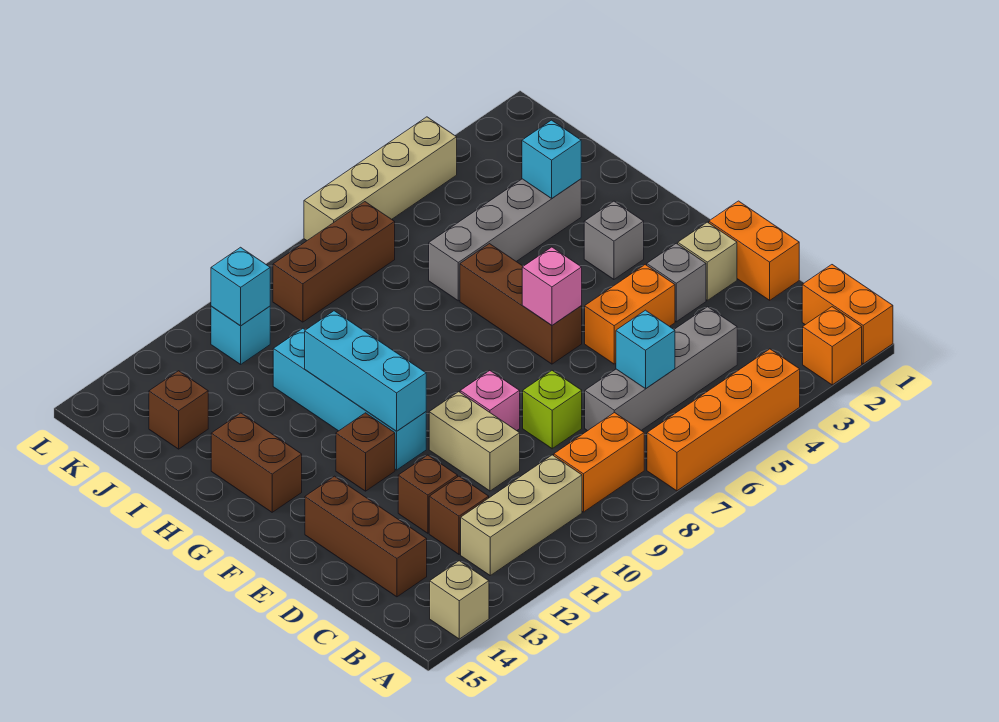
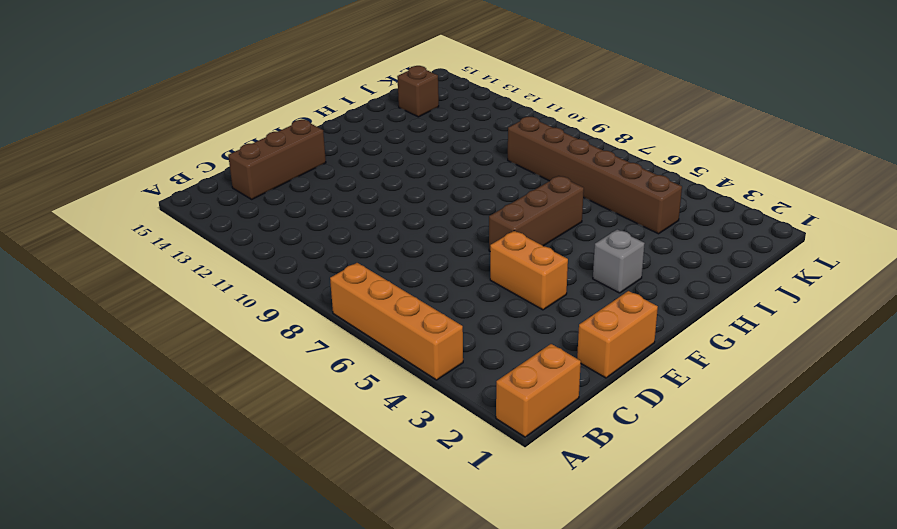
brown brick J4:J9 level 1 -> none
none -> orange brick A2 level 1
none -> tan brick A14 level 1
none -> orange brick B8:B9 level 1
none -> tan brick B10:B12 level 1

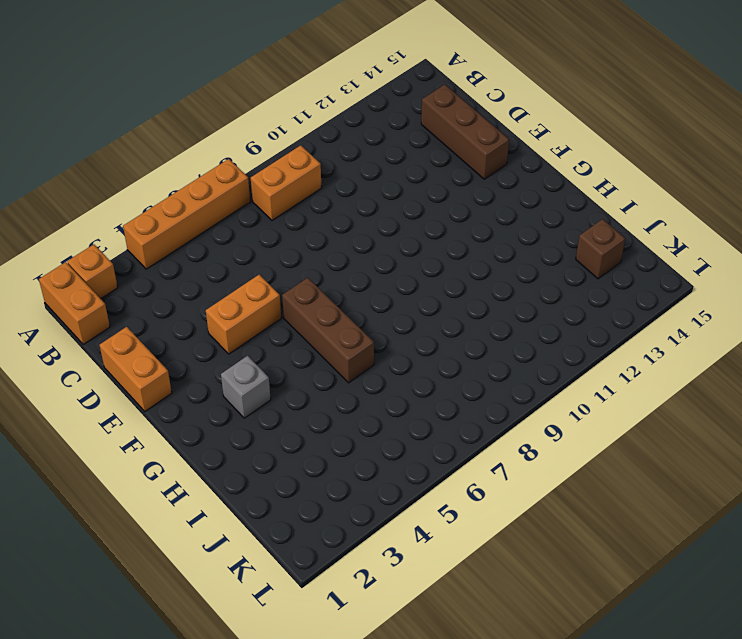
none -> tan brick A14 level 1
none -> tan brick B10:B12 level 1
none -> grey brick C4:C7 level 1
none -> brown brick C12 level 1

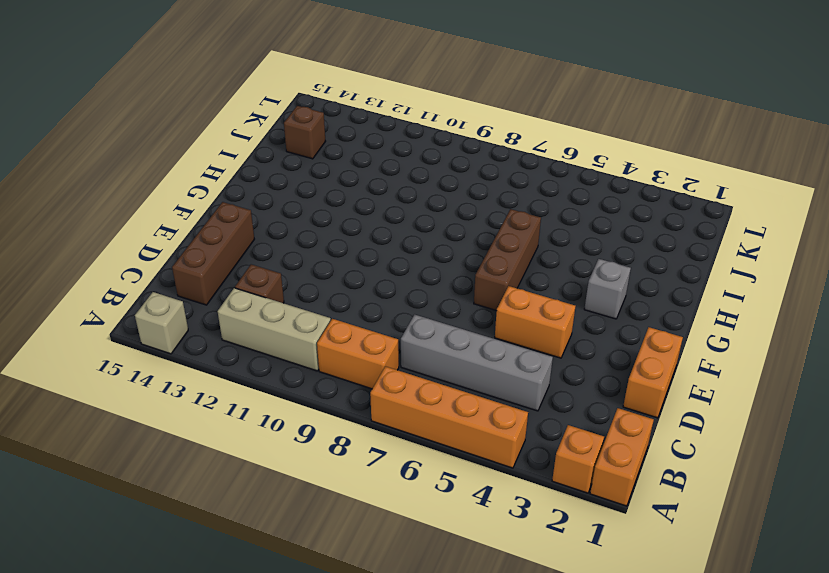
none -> lime brick D8 level 1
none -> tan brick D10:E10 level 1
none -> brown brick D12 level 1
none -> tan brick E2 level 1

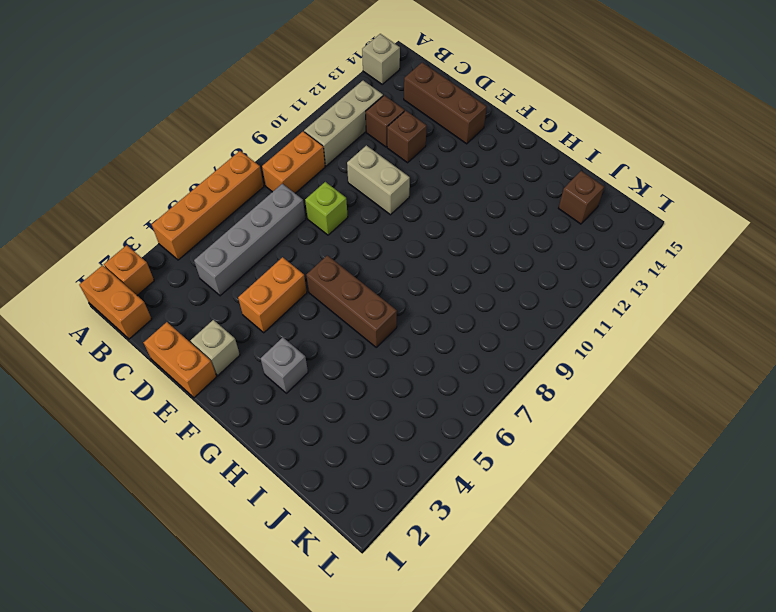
none -> grey brick E3 level 1
none -> pink brick E9 level 1
none -> cyan brick F11:I11 level 1
none -> brown brick F12 level 1

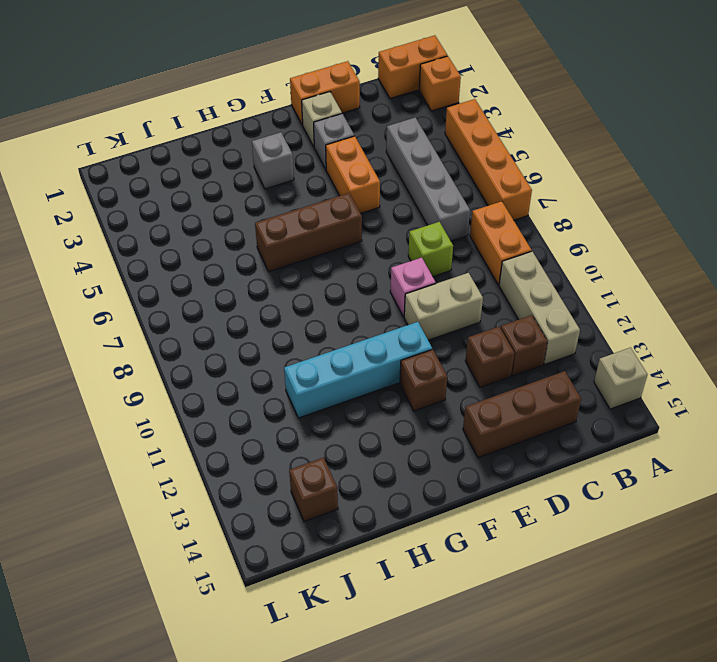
none -> brown brick G14:H14 level 1
none -> grey brick I3:I6 level 1
none -> brown brick K7:K9 level 1
none -> cyan brick K11 level 1

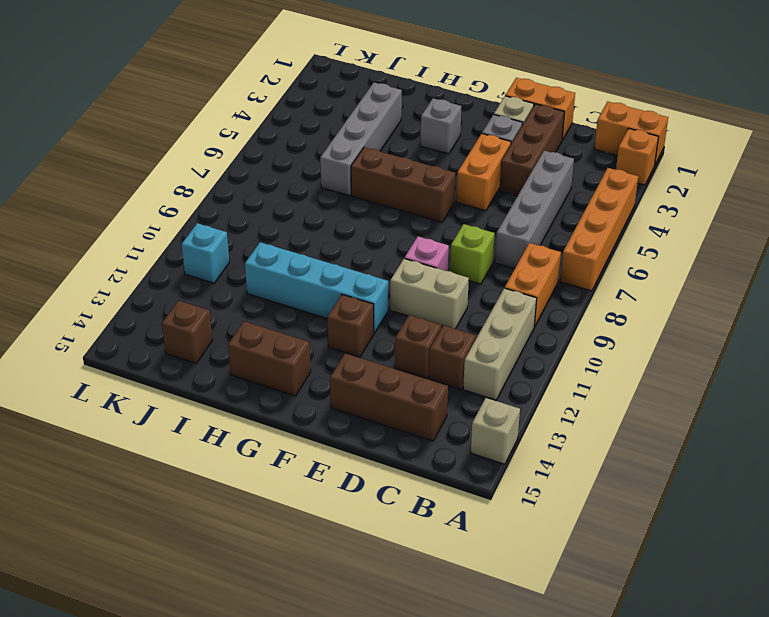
brown brick D2:D4 level 1 -> brown brick K7:K9 level 1
none -> tan brick L4:L7 level 1
none -> cyan brick C6 level 2
none -> pink brick F6 level 2
none -> cyan brick F11:H11 level 2

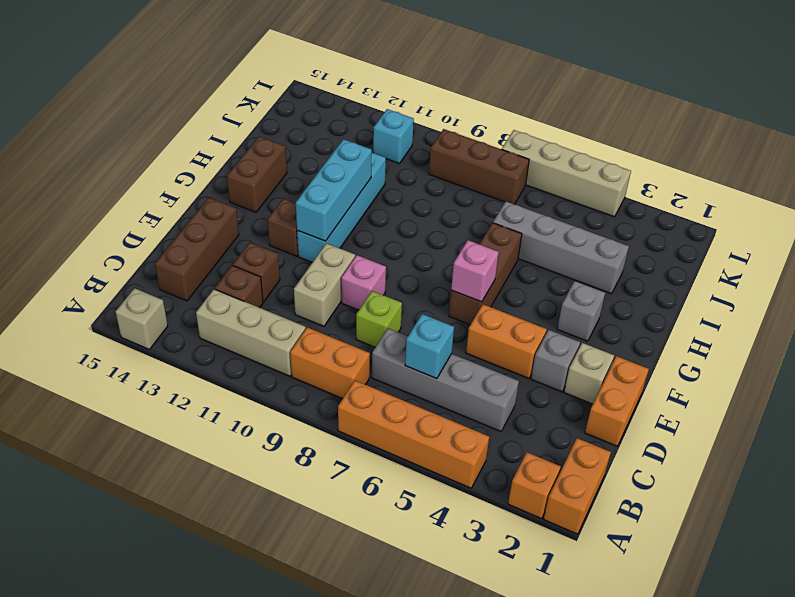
none -> brown brick J14 level 1
none -> cyan brick I3 level 2
none -> cyan brick K11 level 2

